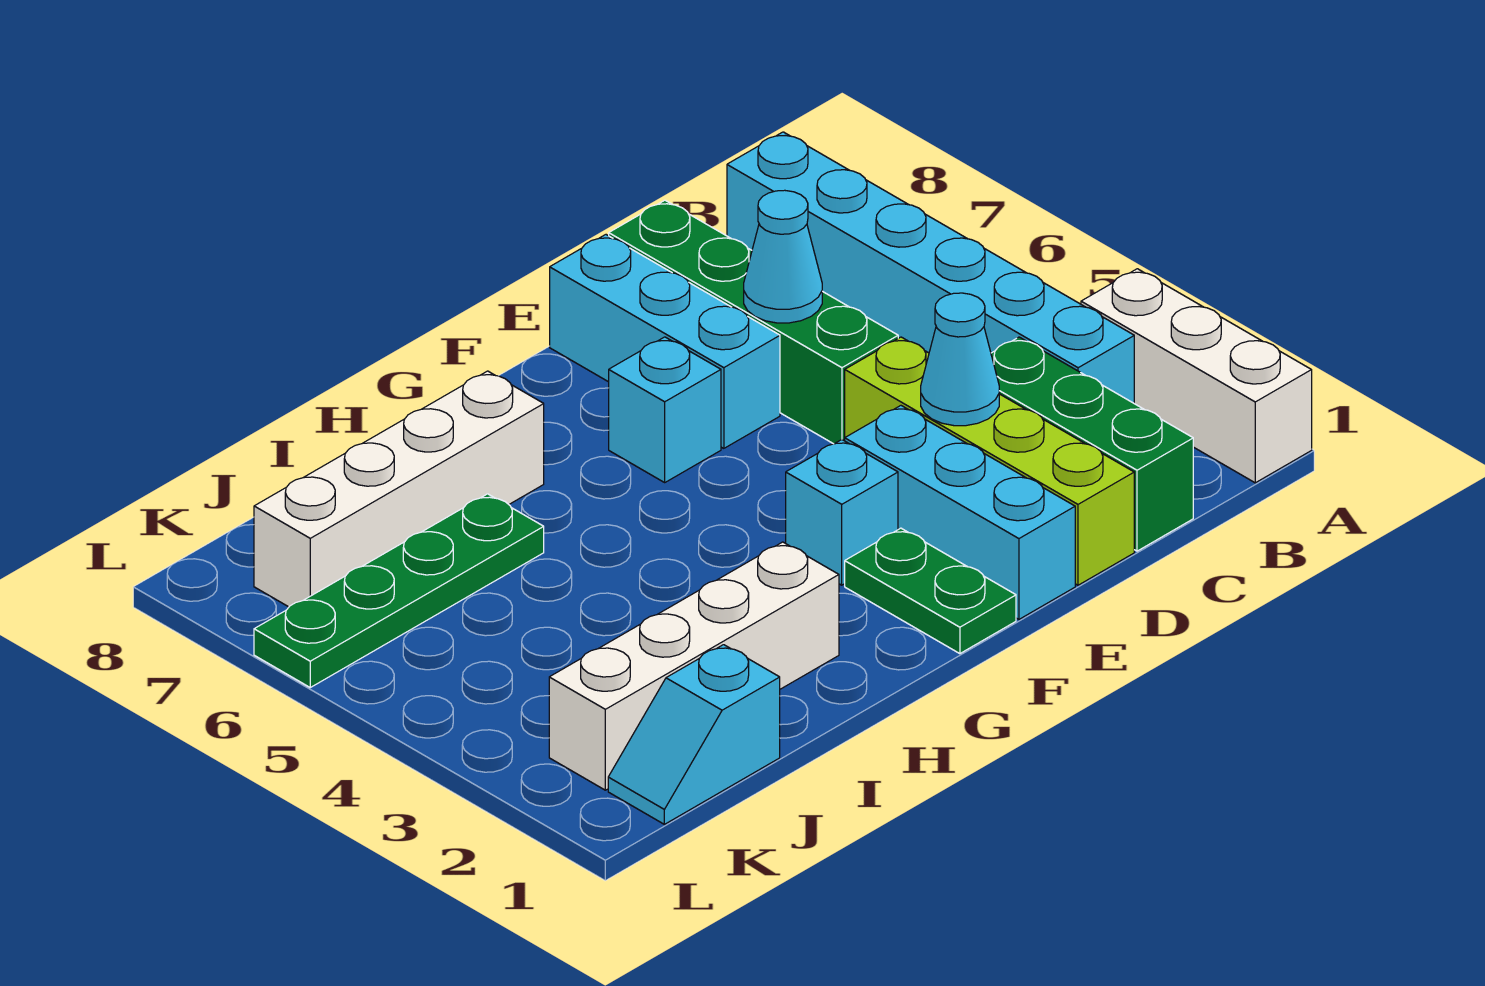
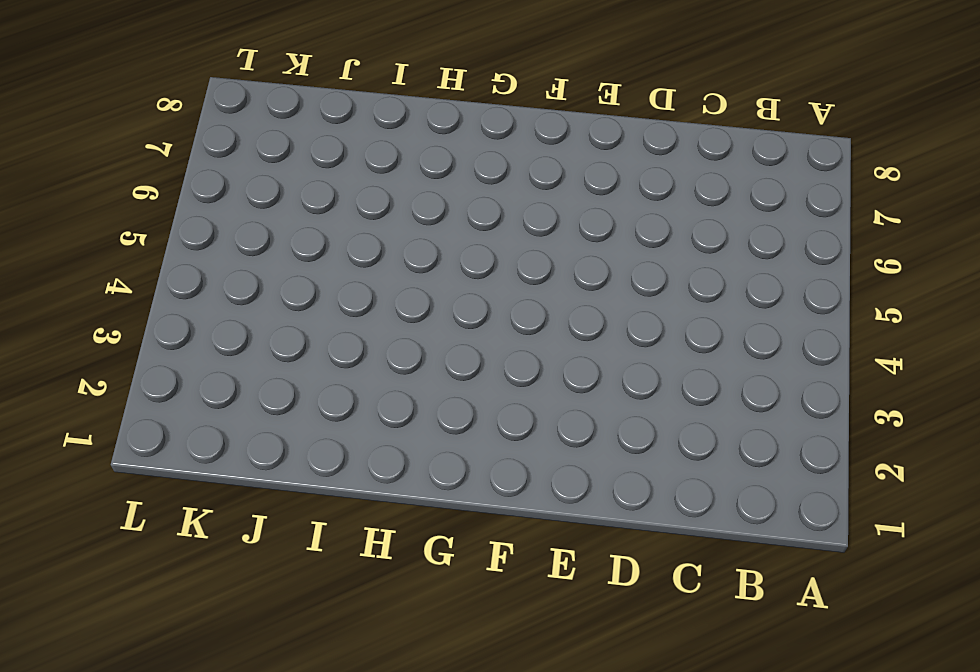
none -> white brick A1:A3 level 1
none -> cyan brick B3:B8 level 1
none -> green brick C1:C3 level 1

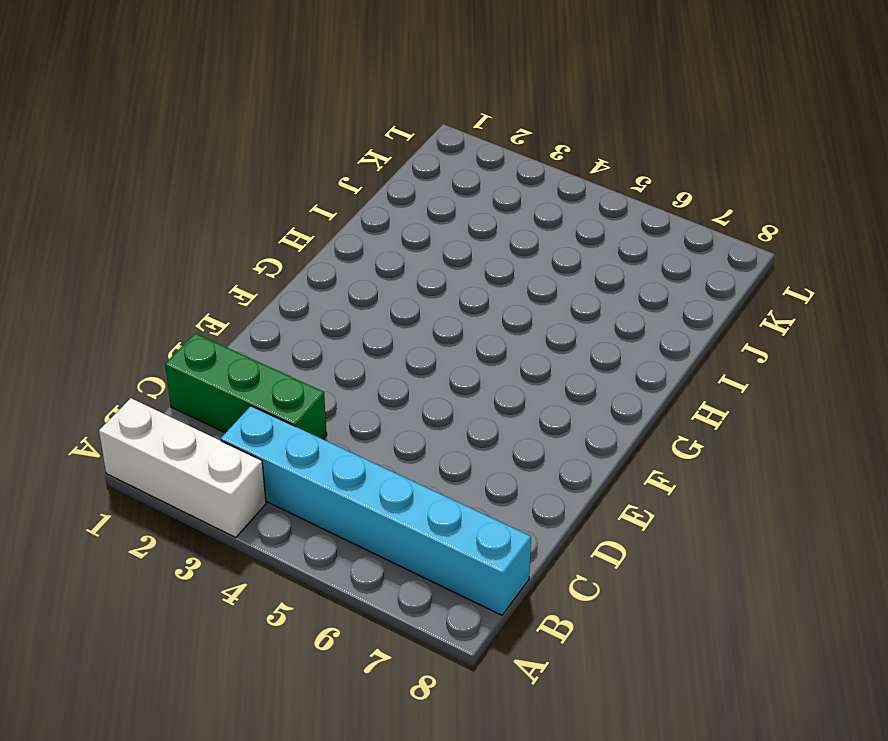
none -> lime brick D1:D4 level 1
none -> green brick D5:D8 level 1
none -> cyan brick E1:E3 level 1

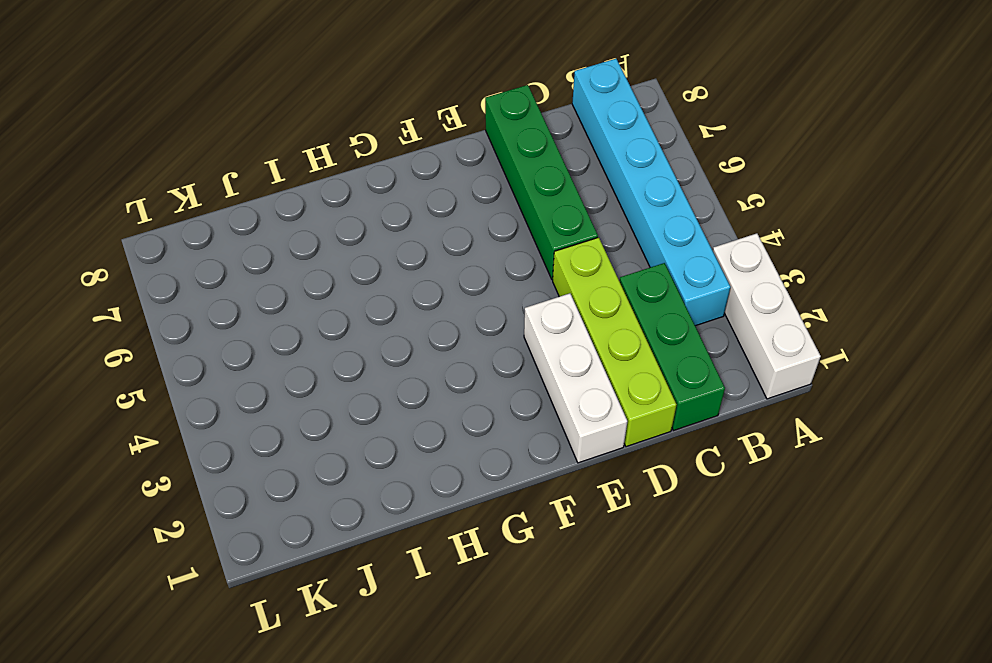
white brick E1:E3 level 1 -> cyan brick E1:E3 level 1
none -> cyan brick E6:E8 level 1
none -> green plate F1:F2 level 1
none -> cyan brick F3 level 1

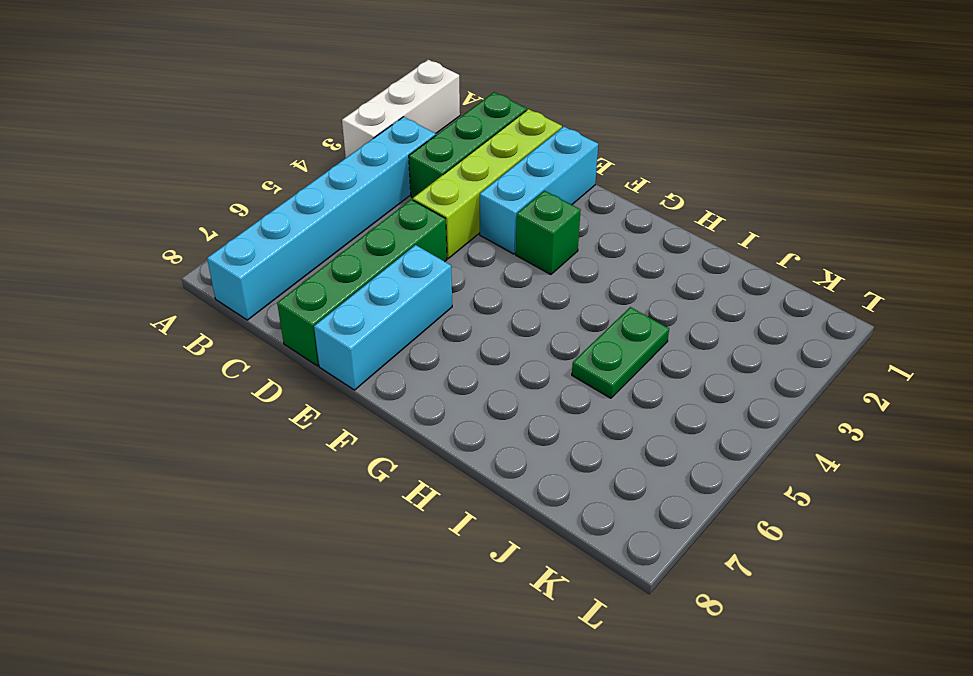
green brick F3 level 1 -> cyan brick F3 level 1
green plate I4:I5 level 1 -> green plate F1:F2 level 1
none -> cyan brick F6 level 1
none -> white brick H2:K2 level 1
none -> white brick H7:K7 level 1

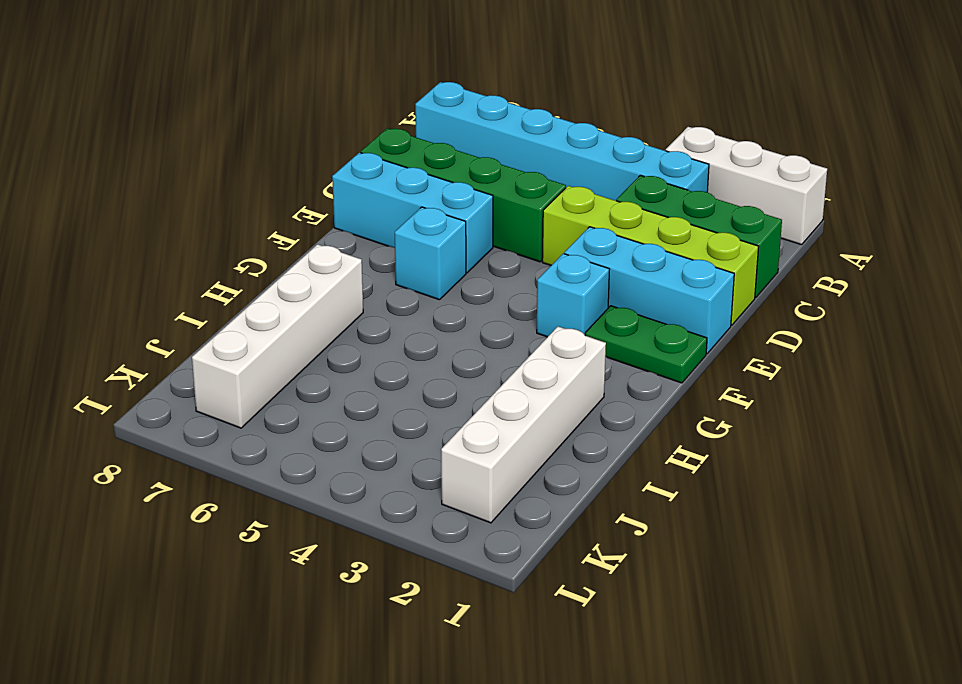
none -> green plate I6:L6 level 1
none -> cyan slope J1:K1 level 1 top J
none -> cyan cone D3 level 2

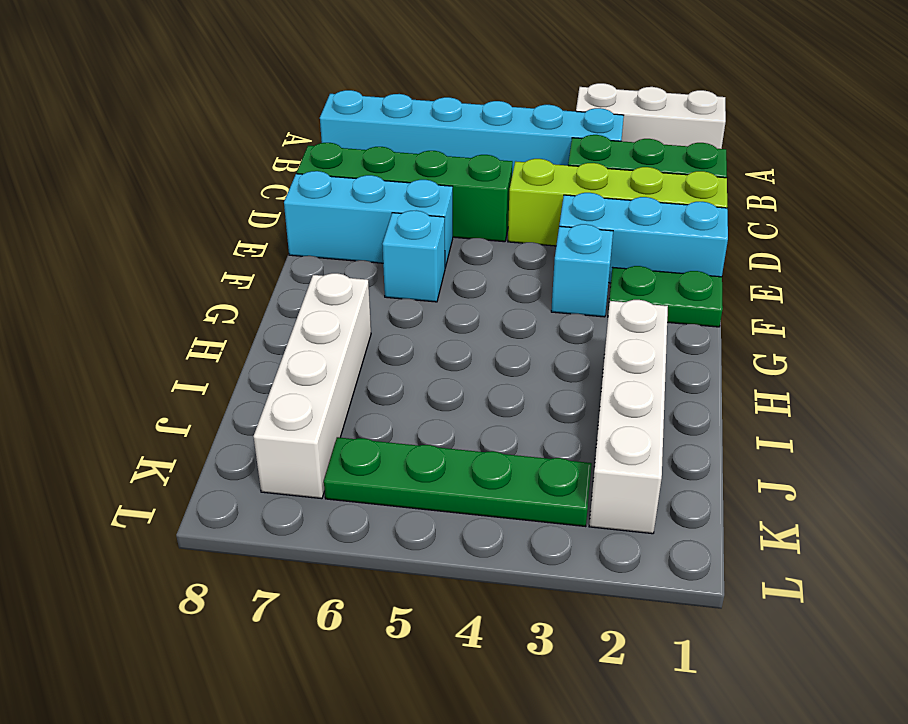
green plate K3:K6 level 1 -> green plate I6:L6 level 1
none -> cyan slope J1:K1 level 1 top J
none -> cyan cone D3 level 2
none -> cyan cone D6 level 2

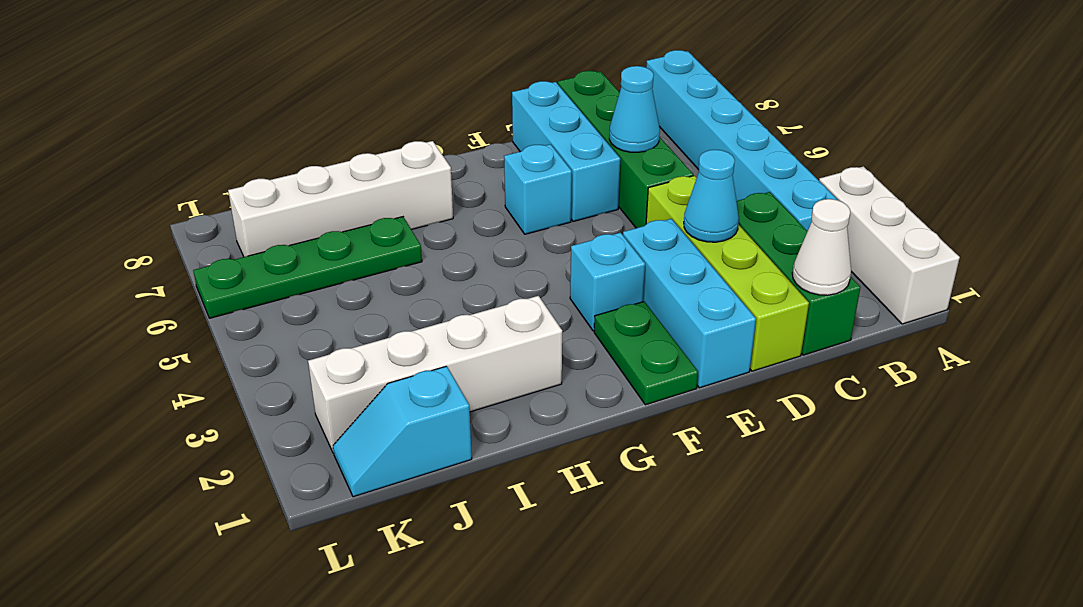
white cone C1 level 2 -> none

